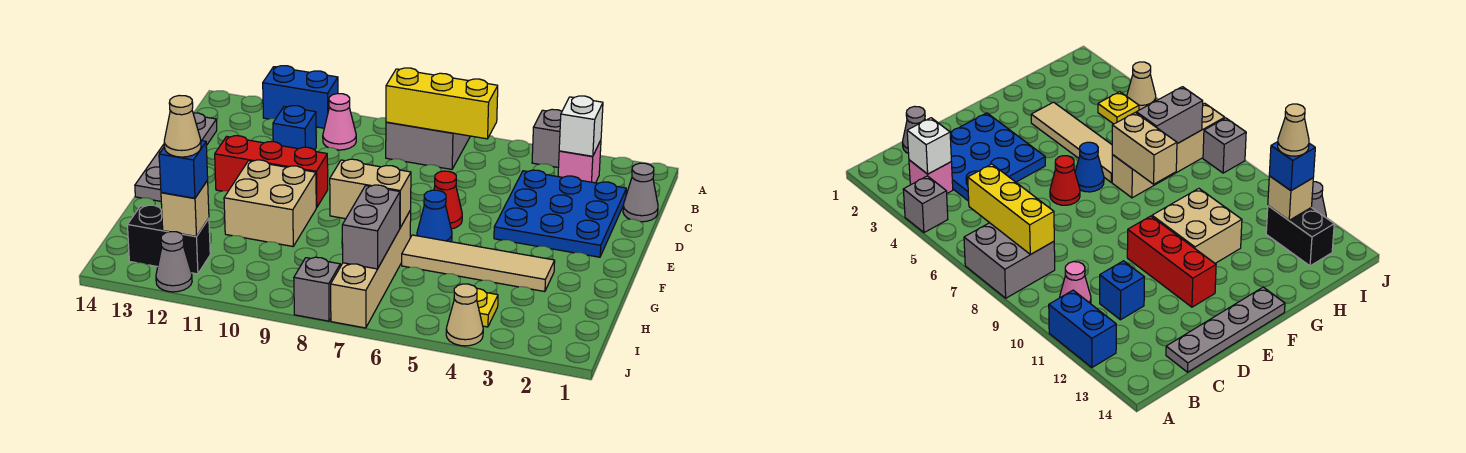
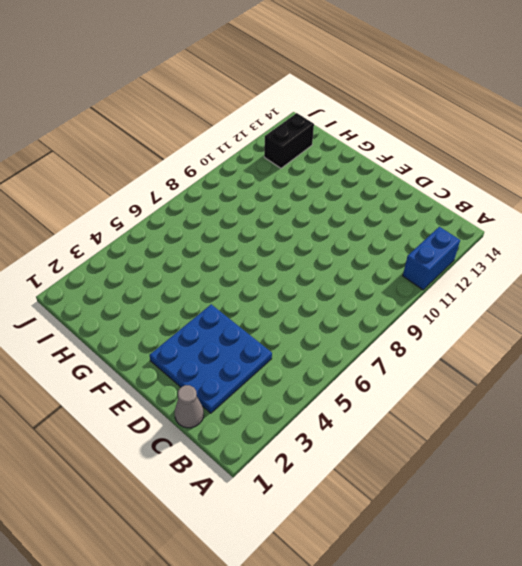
none -> grey brick A4 level 1
none -> grey brick A7:B8 level 1
none -> pink brick B3 level 1

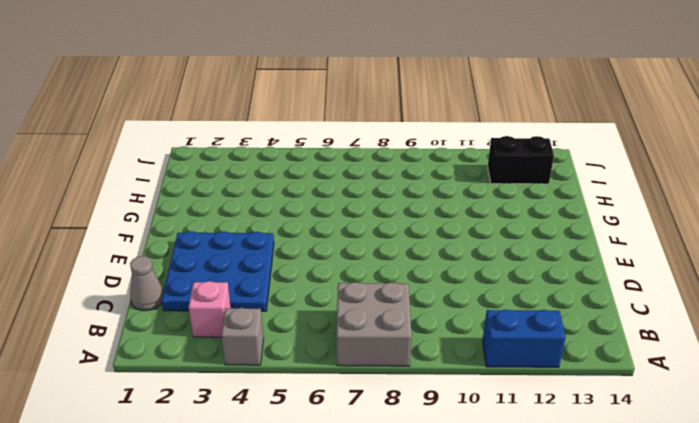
none -> pink cone B10 level 1
none -> blue brick C11 level 1
none -> grey plate C14:F14 level 1

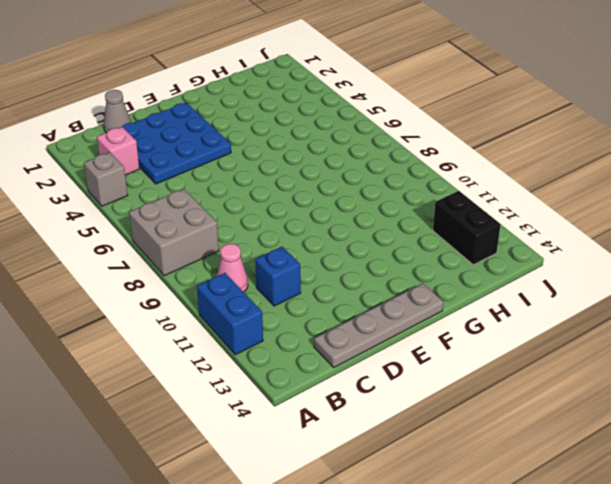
none -> red cone E6 level 1
none -> red brick E10:E12 level 1
none -> blue cone F6 level 1

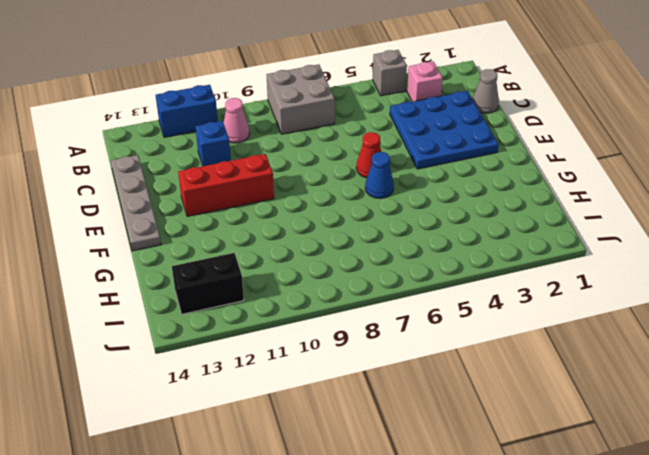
none -> tan brick F10:G11 level 1
none -> tan tile G3:G6 level 1
none -> tan brick G7:J7 level 1

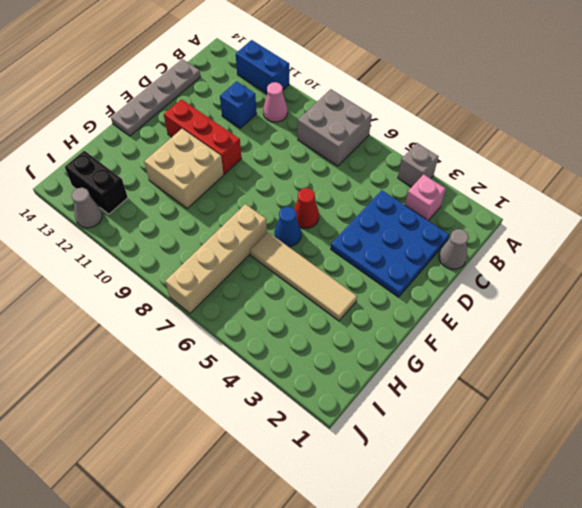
none -> yellow plate I4 level 1
none -> tan cone J4 level 1
none -> grey brick J8 level 1

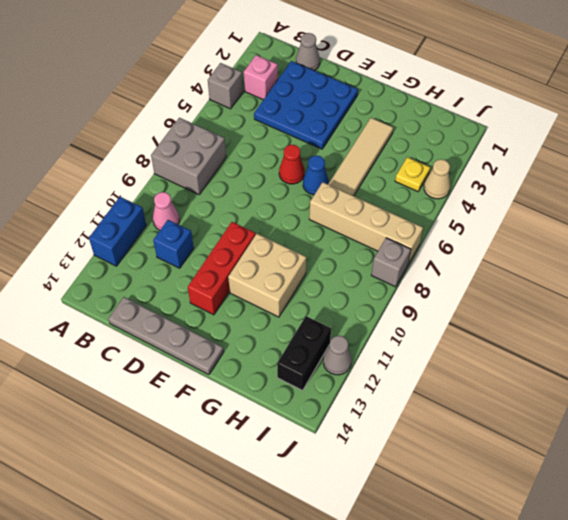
none -> white brick B3 level 2
none -> yellow brick B6:B8 level 2
none -> tan brick G7:G8 level 2

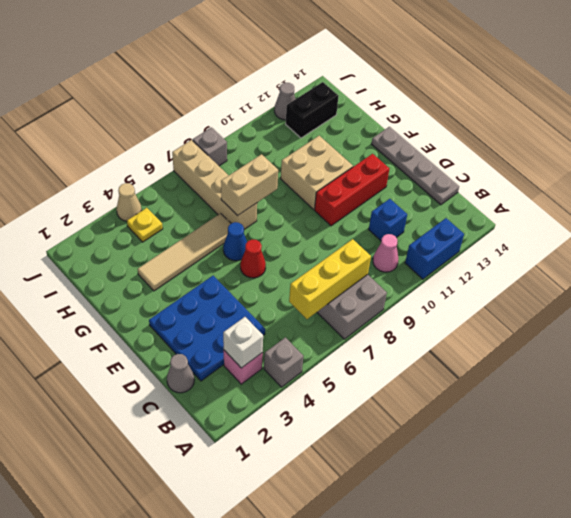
none -> grey brick H7:I7 level 2
none -> tan brick I12 level 2
none -> blue brick I12 level 3

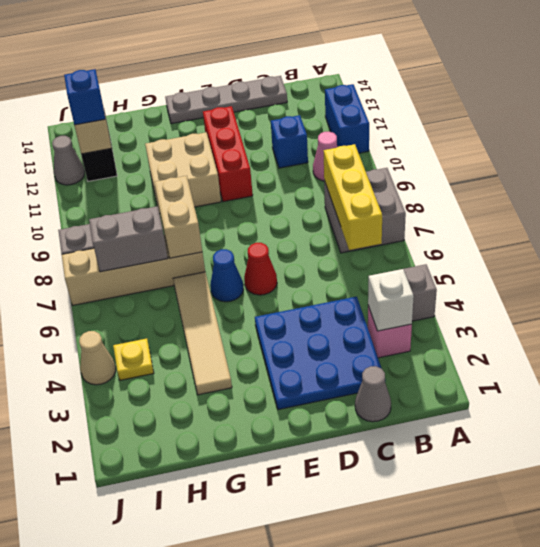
none -> tan cone I12 level 4

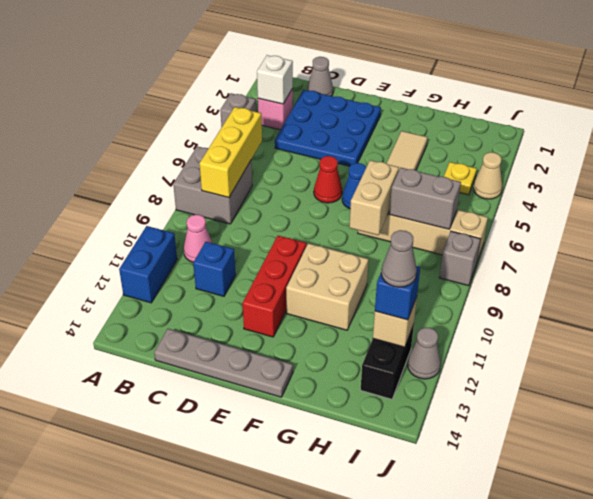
grey cone I12 level 4 -> tan cone I12 level 4

